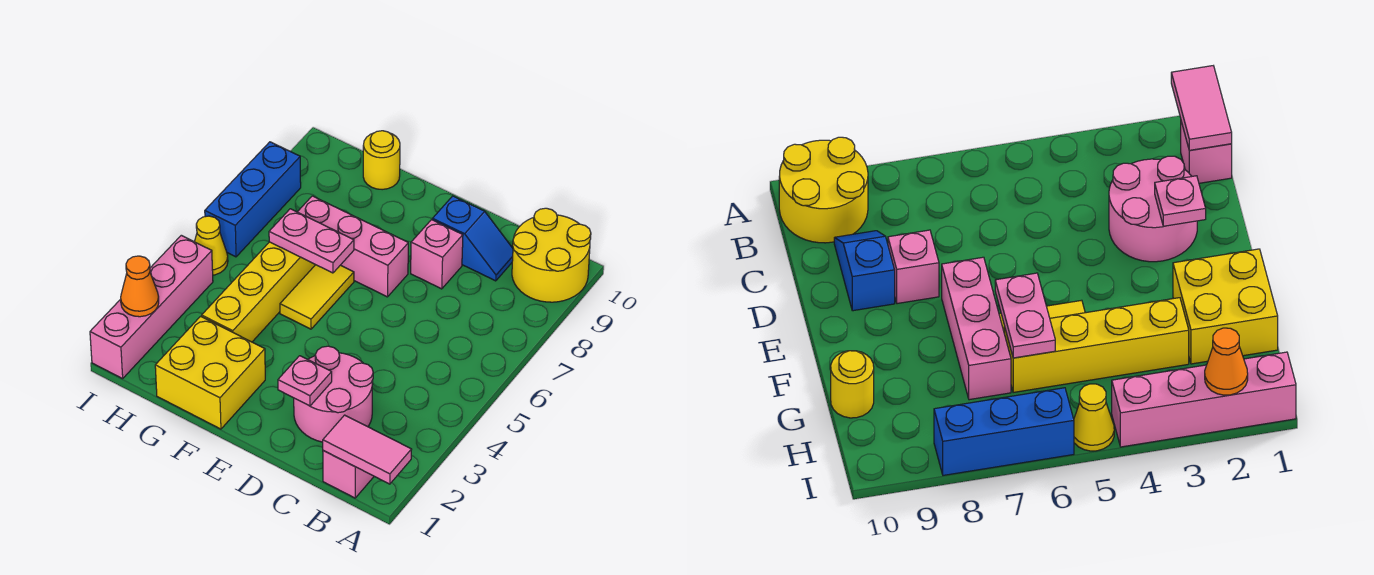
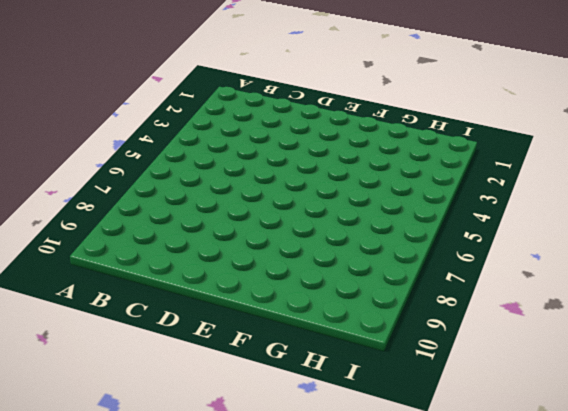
none -> yellow round brick A9:B10 level 1
none -> pink brick B1 level 1
none -> pink round brick C2:D3 level 1

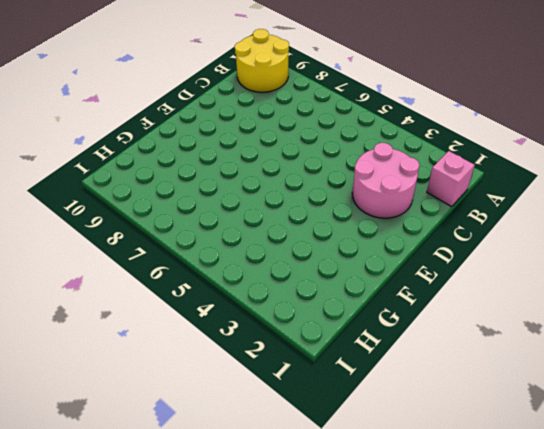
none -> blue slope C9:D9 level 1 top D
none -> pink brick D8 level 1
none -> pink brick E7:G7 level 1

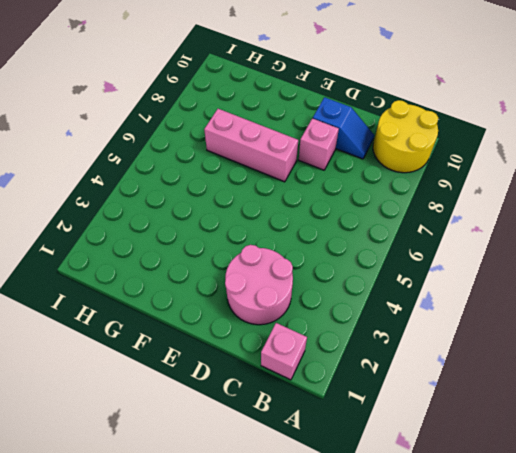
none -> yellow brick F1:G2 level 1
none -> yellow tile F5:F6 level 1
none -> yellow brick G3:G6 level 1

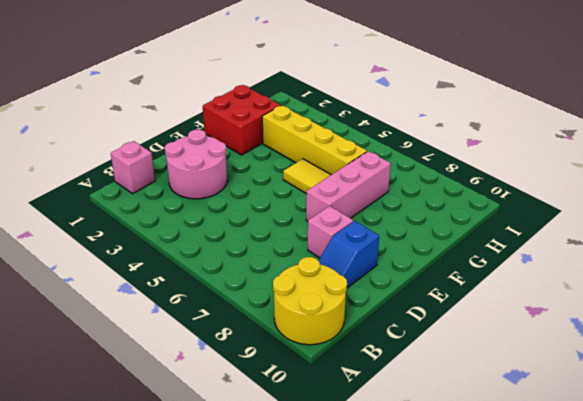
red brick F1:G2 level 1 -> yellow brick F1:G2 level 1
none -> yellow round brick G10 level 1
none -> pink brick I1:I4 level 1
none -> yellow cone I5 level 1

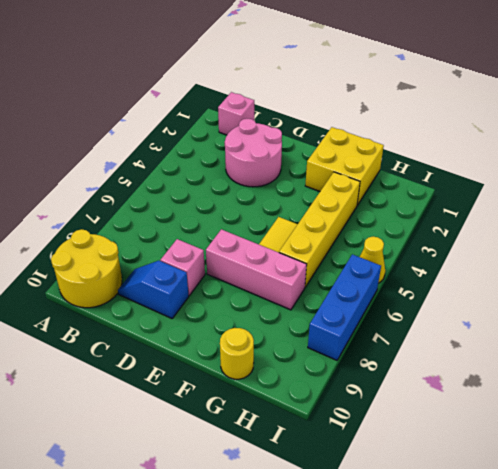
none -> pink brick I1:I4 level 1
none -> pink tile A1:B1 level 2
none -> pink plate D2 level 2

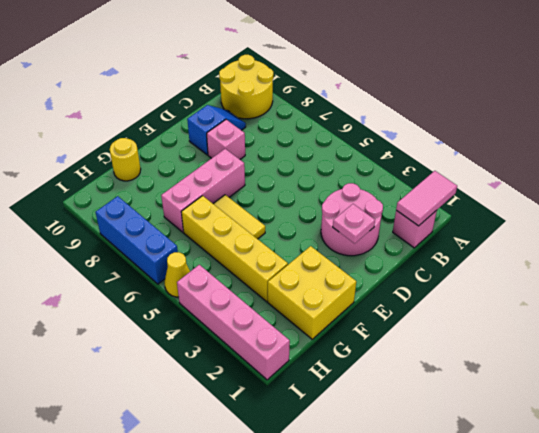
none -> pink plate F6:G6 level 2
none -> orange cone I2 level 2

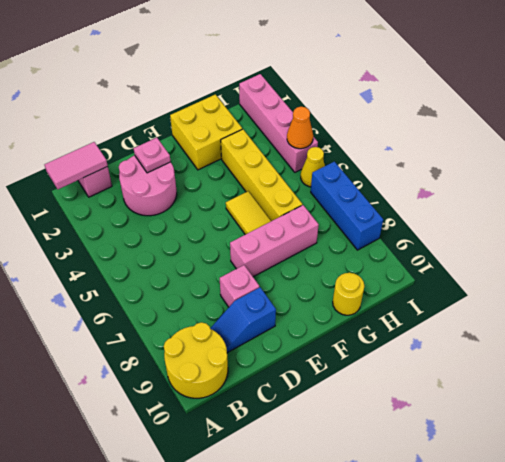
orange cone I4 level 2 -> orange cone I2 level 2
none -> pink plate F6:G6 level 2

